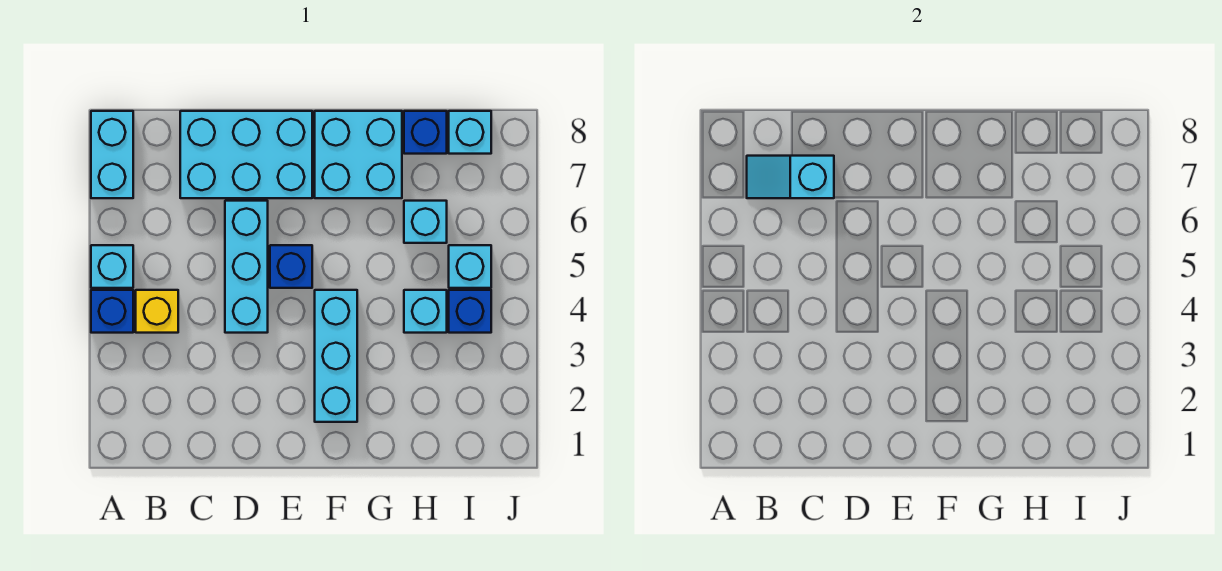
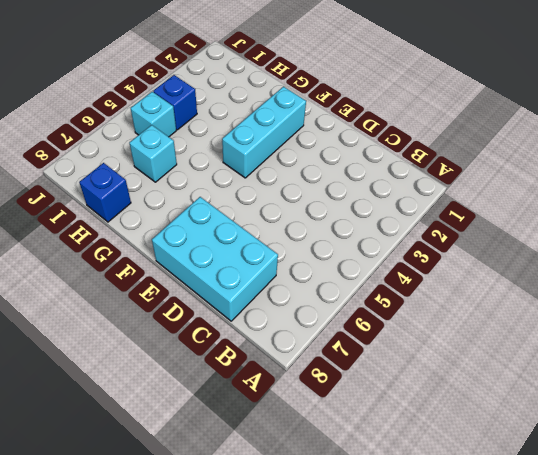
none -> blue brick A4 level 1
none -> cyan brick A5 level 1
none -> cyan brick A7:A8 level 1

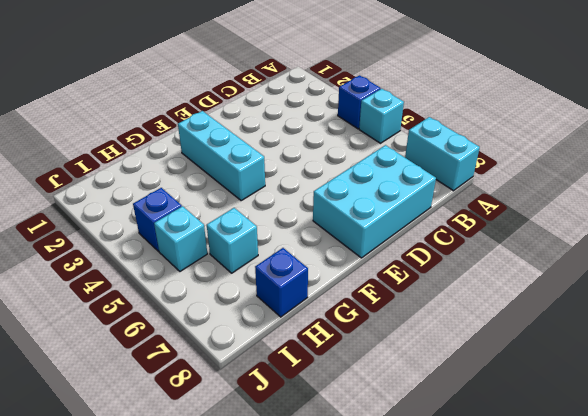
none -> yellow brick B4 level 1
none -> cyan brick D4:D6 level 1
none -> blue brick E5 level 1

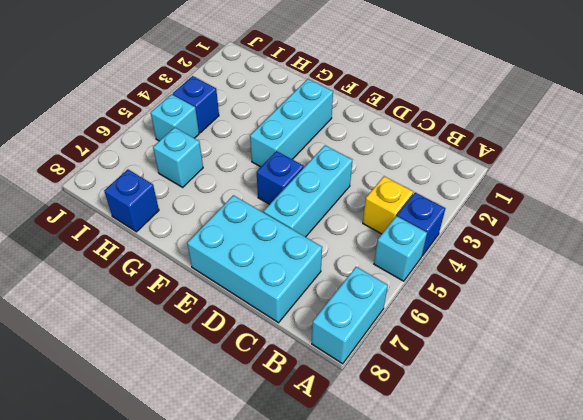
none -> cyan brick F7:G8 level 1
none -> cyan brick H4 level 1
none -> cyan brick I8 level 1

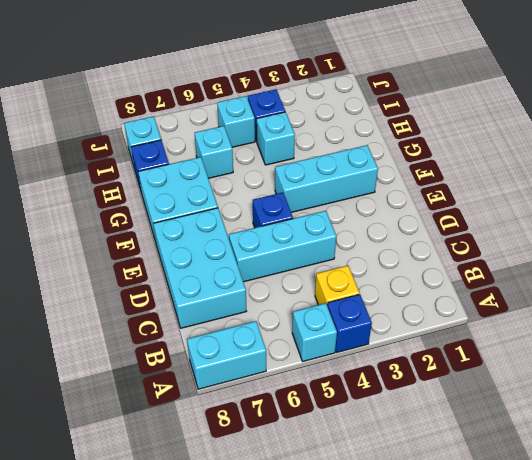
none -> cyan slope B7:C7 level 2 top C

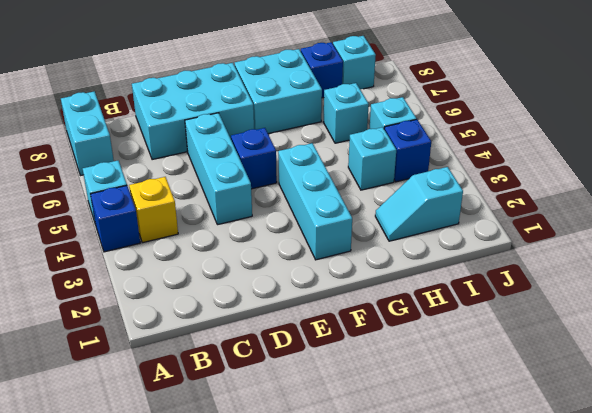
cyan slope H2:I2 level 1 top I -> cyan slope B7:C7 level 2 top C

